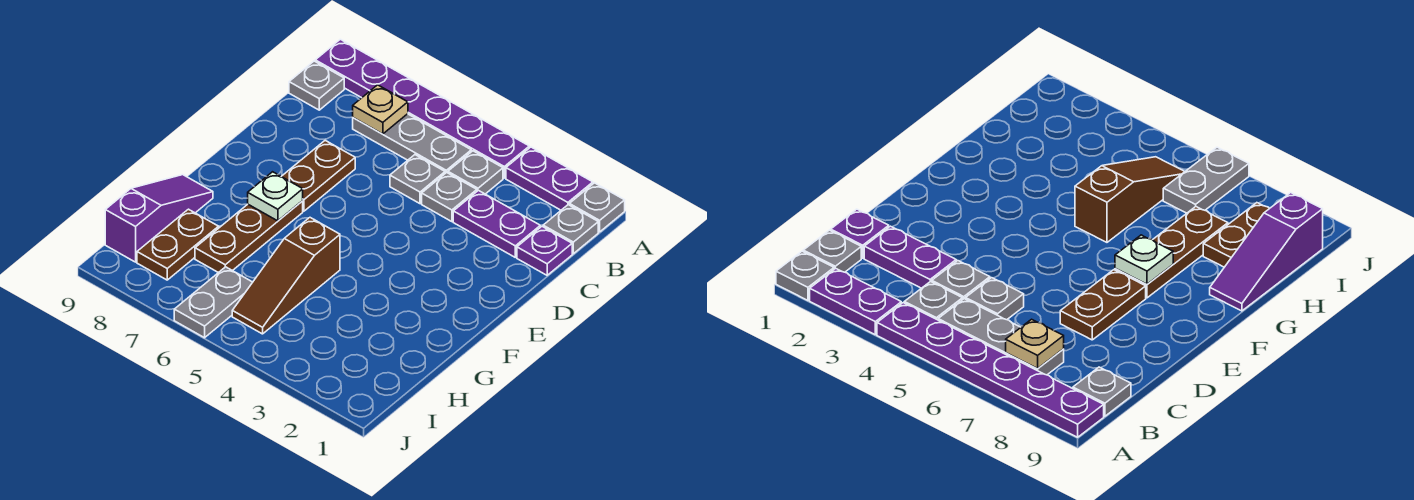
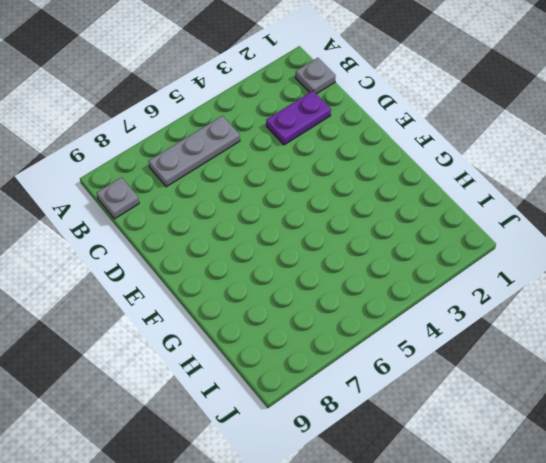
none -> grey plate A1 level 1
none -> purple plate A2:A3 level 1
none -> purple plate A4:A9 level 1

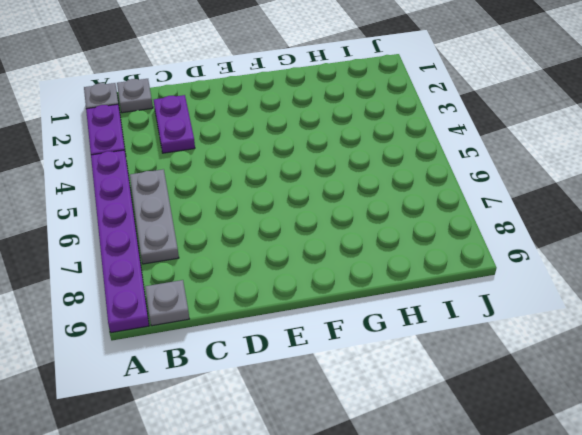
none -> grey plate B4 level 1
none -> purple plate C1 level 1
none -> grey plate C4 level 1

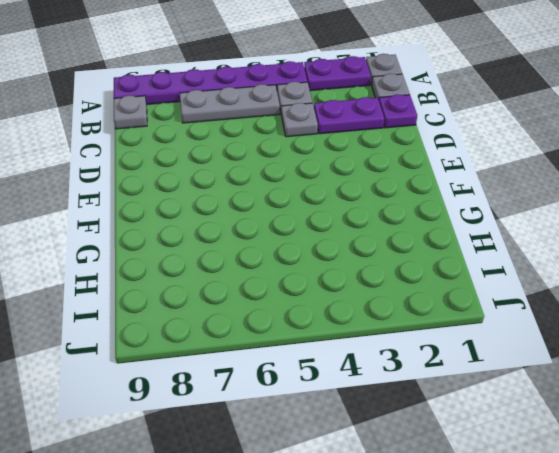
none -> grey plate C5 level 1
none -> brown plate D7:E7 level 1
none -> brown plate F7:H7 level 1

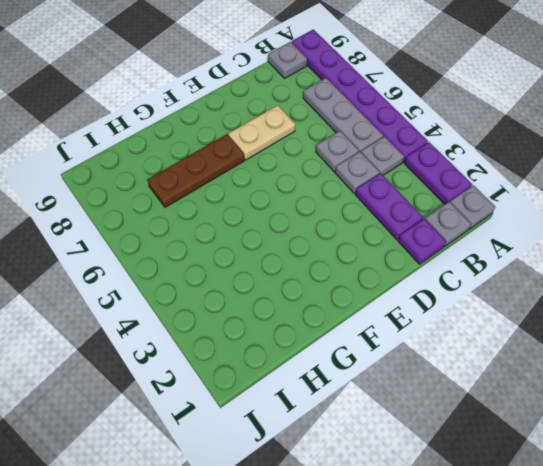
tan plate D7:E7 level 1 -> brown plate D7:E7 level 1
none -> brown slope G5:I5 level 1 top G
none -> purple slope G9:I9 level 1 top I
none -> brown plate H8:I8 level 1

